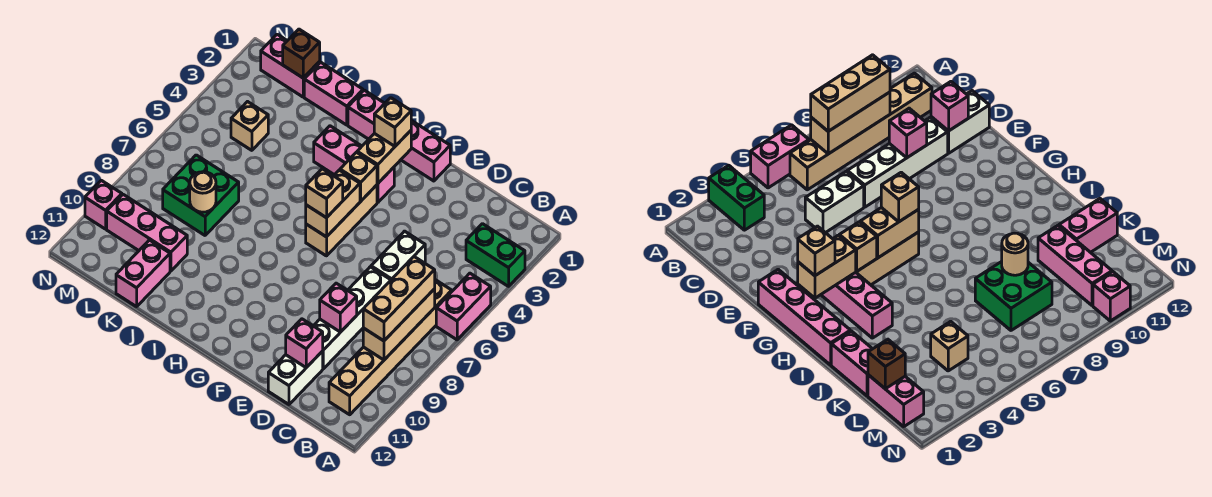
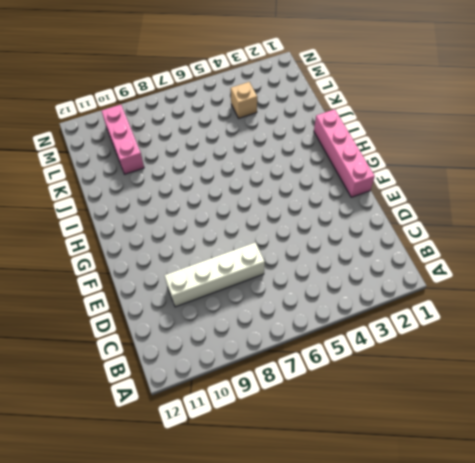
none -> green brick A3:B3 level 1
none -> pink brick A5:A6 level 1
none -> tan brick B6:B11 level 1

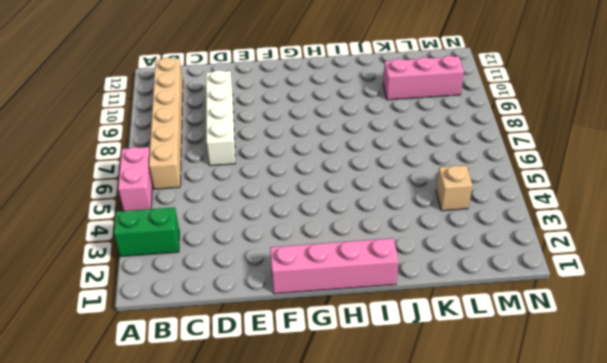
none -> white brick D5:D6 level 1
none -> white brick D11:D12 level 1
none -> pink brick G3:I3 level 1

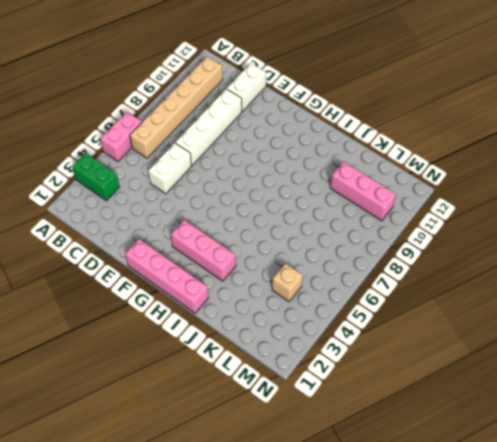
none -> tan brick G4:G6 level 1
none -> pink brick J1:K1 level 1
none -> green brick K7:L8 level 1

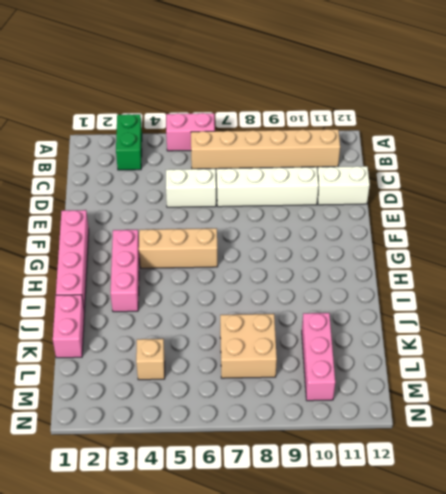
tan brick K7:L8 level 1 -> green brick K7:L8 level 1
none -> pink brick K11:K12 level 1
none -> pink brick L1:M1 level 1
none -> pink brick N10 level 1

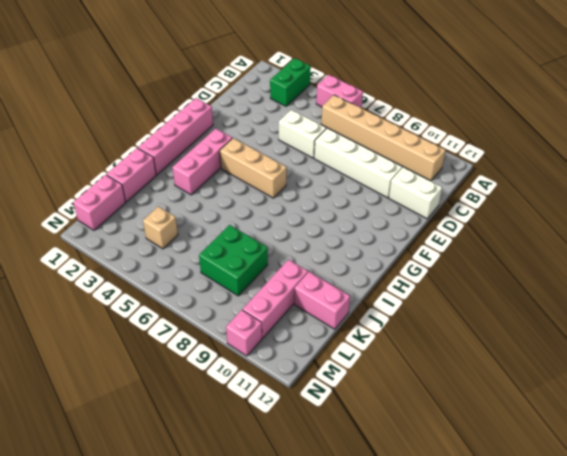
none -> tan brick B7:B9 level 2
none -> pink brick D9 level 2
none -> pink brick D11 level 2

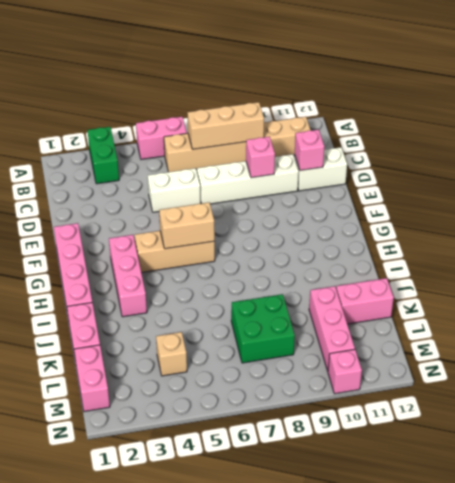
none -> tan brick G2:G3 level 2
none -> tan brick G4 level 2
none -> tan round brick K8 level 2

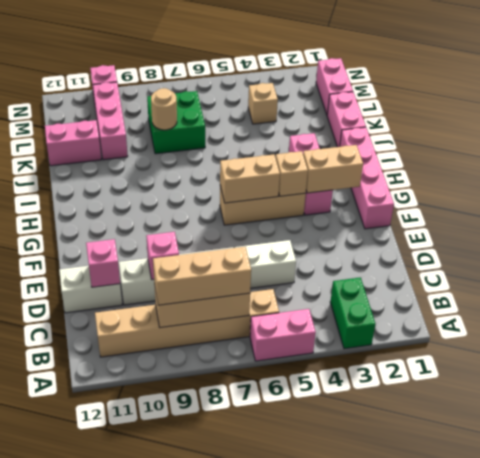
none -> brown brick L1 level 2
none -> tan brick G2 level 3
none -> tan brick G6 level 3

